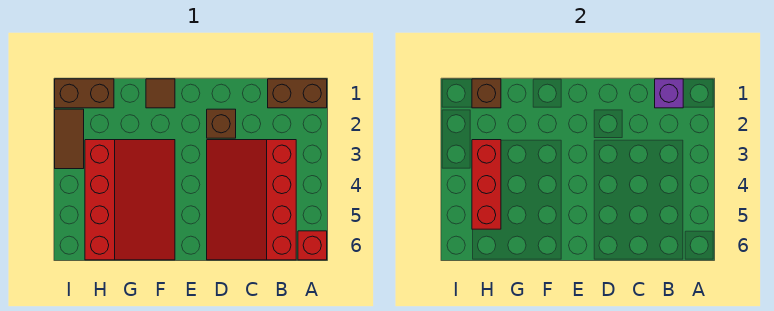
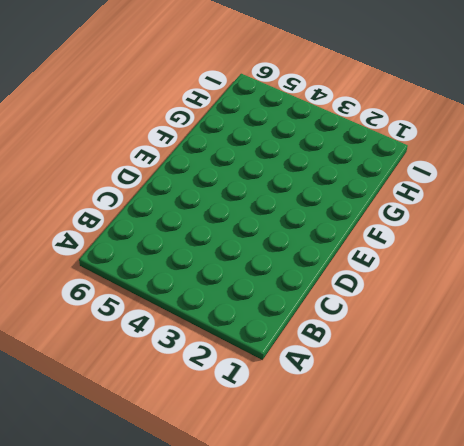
none -> brown brick A1:B1 level 1
none -> red brick A6 level 1

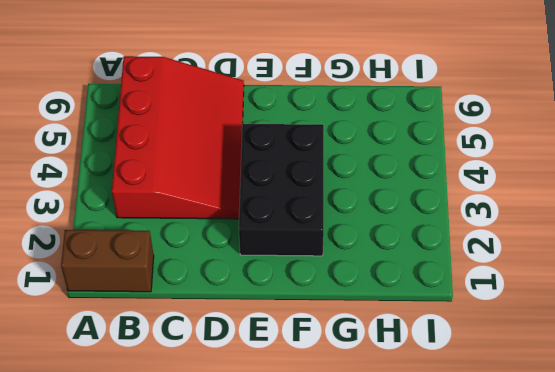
black brick E2:F4 level 1 -> red slope F3:H6 level 1 top H
none -> red brick A6 level 1
none -> brown brick D2 level 1

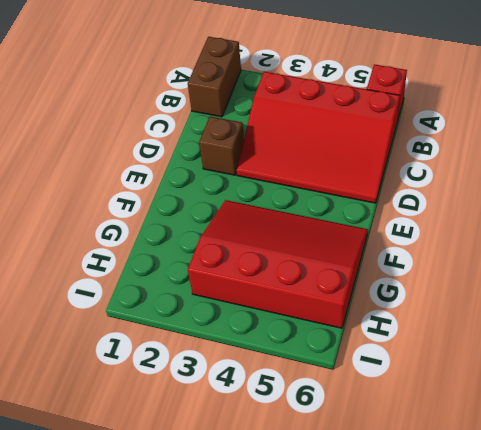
none -> brown tile F1 level 1
none -> brown brick H1:I1 level 1

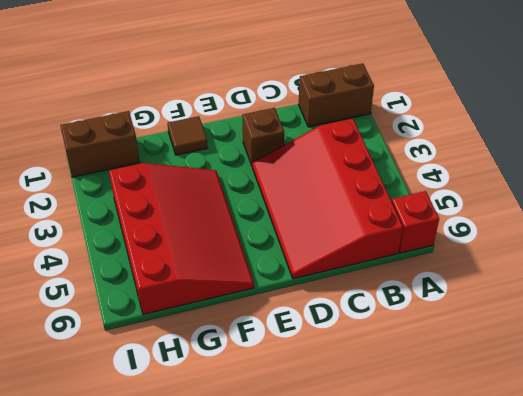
none -> brown tile I2:I3 level 1
none -> purple brick B1 level 2

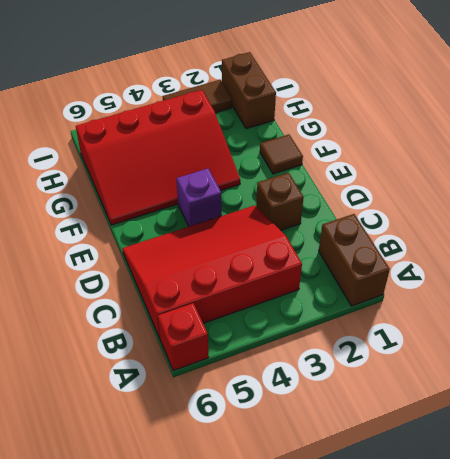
purple brick E4 level 1 -> purple brick B1 level 2
none -> brown brick H1 level 2
none -> red brick H3:H5 level 2

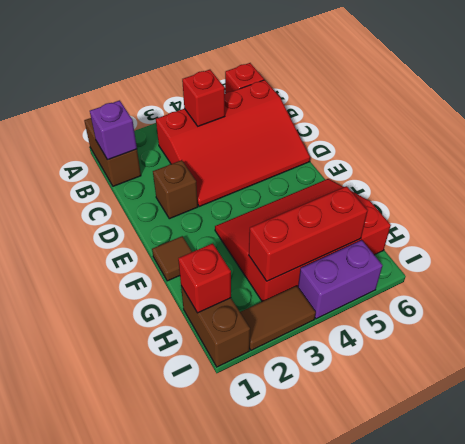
red brick B4 level 2 -> none
red brick H1 level 2 -> brown brick H1 level 2
purple brick I4:I5 level 1 -> none

